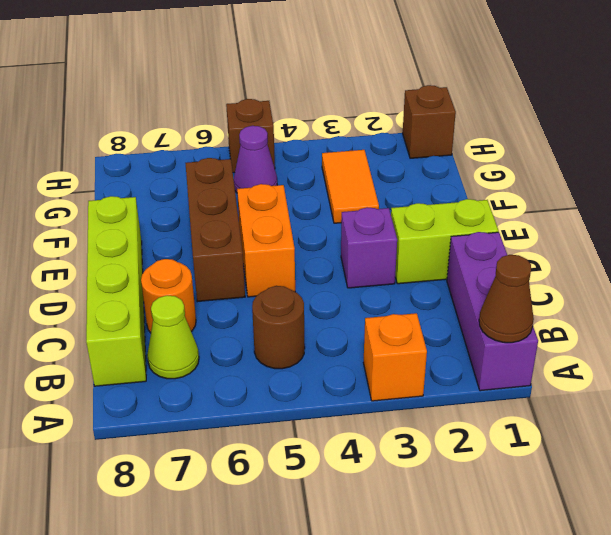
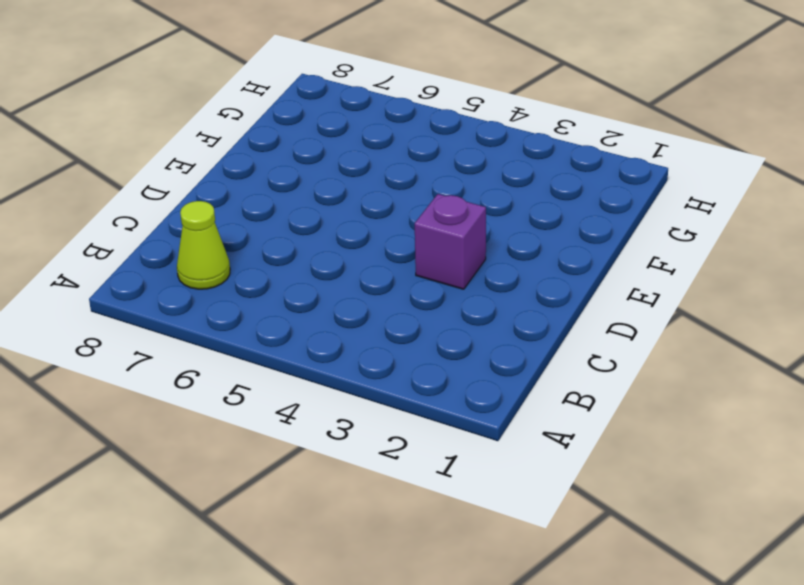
none -> purple brick A1:C1 level 1
none -> orange brick A3 level 1
none -> brown round brick B5 level 1

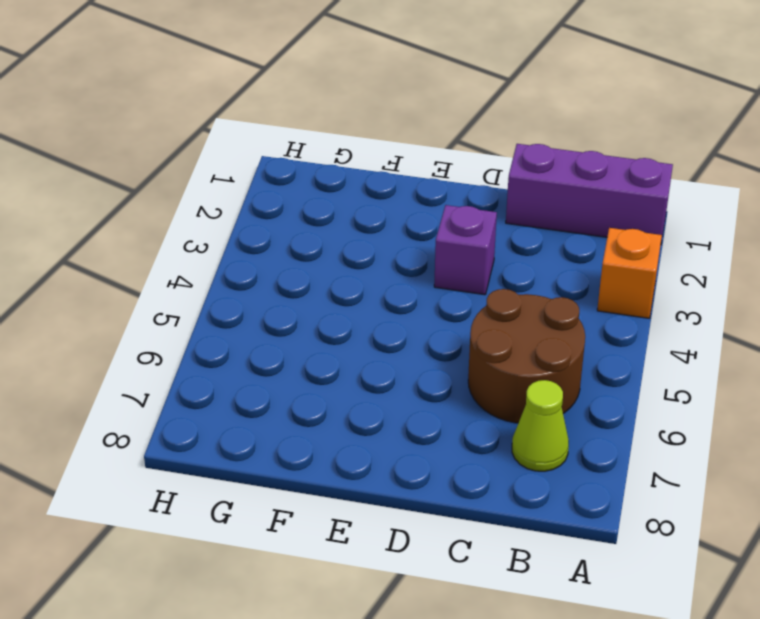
brown round brick B5:C6 level 1 -> brown round brick B5 level 1
none -> lime brick B8:E8 level 1
none -> orange round brick C7 level 1
none -> lime brick D1:D2 level 1

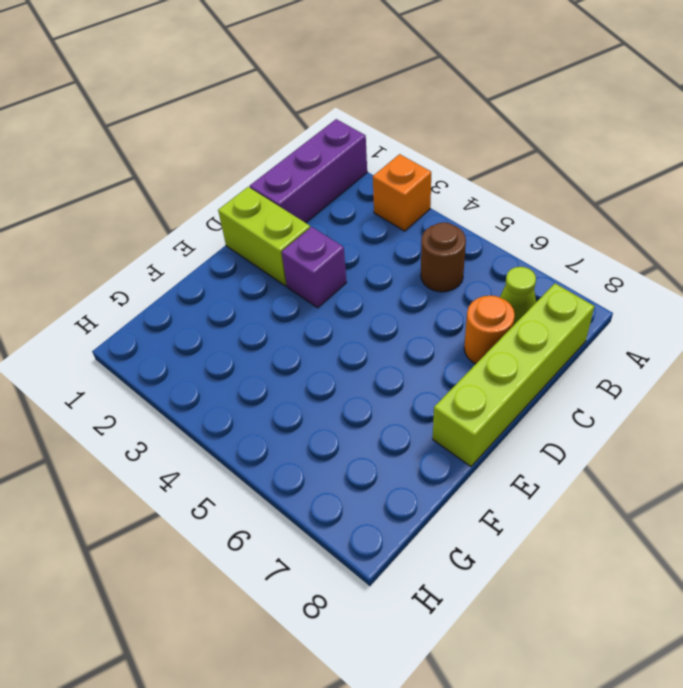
none -> orange brick D5:E5 level 1
none -> brown brick D6:F6 level 1
none -> orange tile F3:G3 level 1

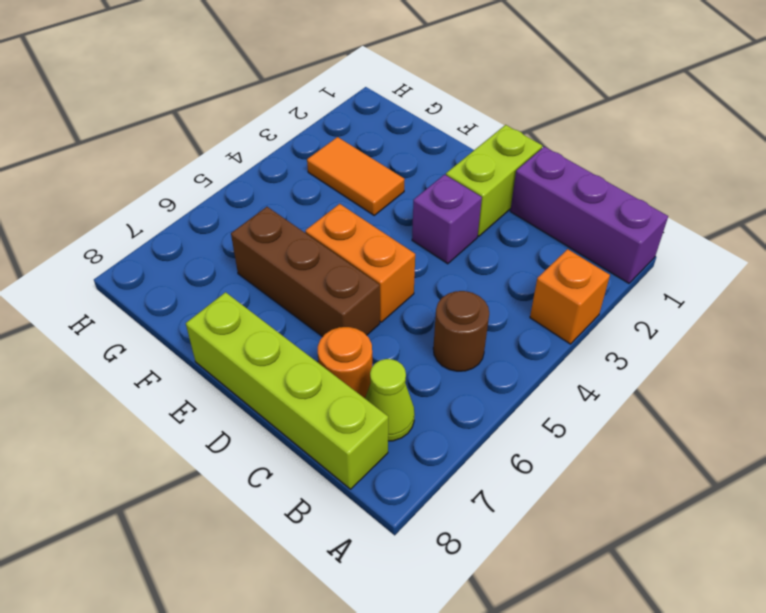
none -> purple cone G5 level 1
none -> brown brick H1 level 1
none -> brown brick H5 level 1

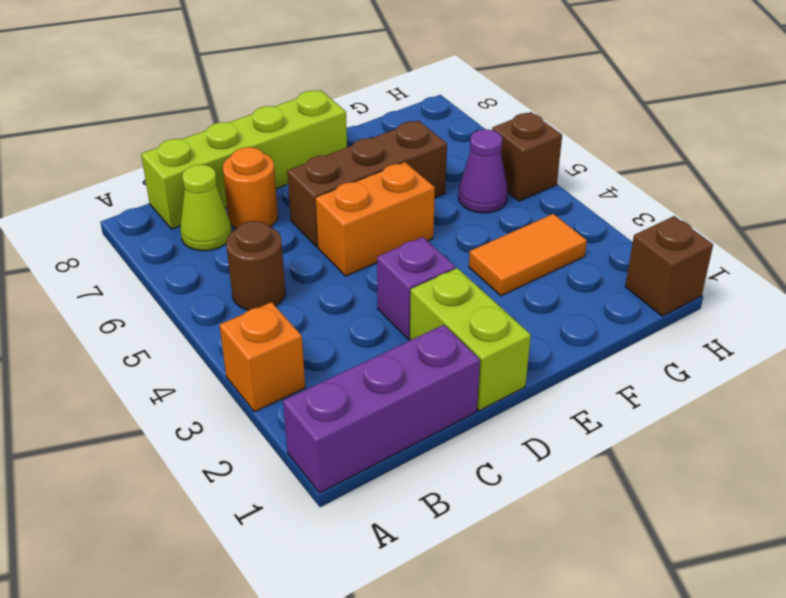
none -> brown cone A1 level 2

